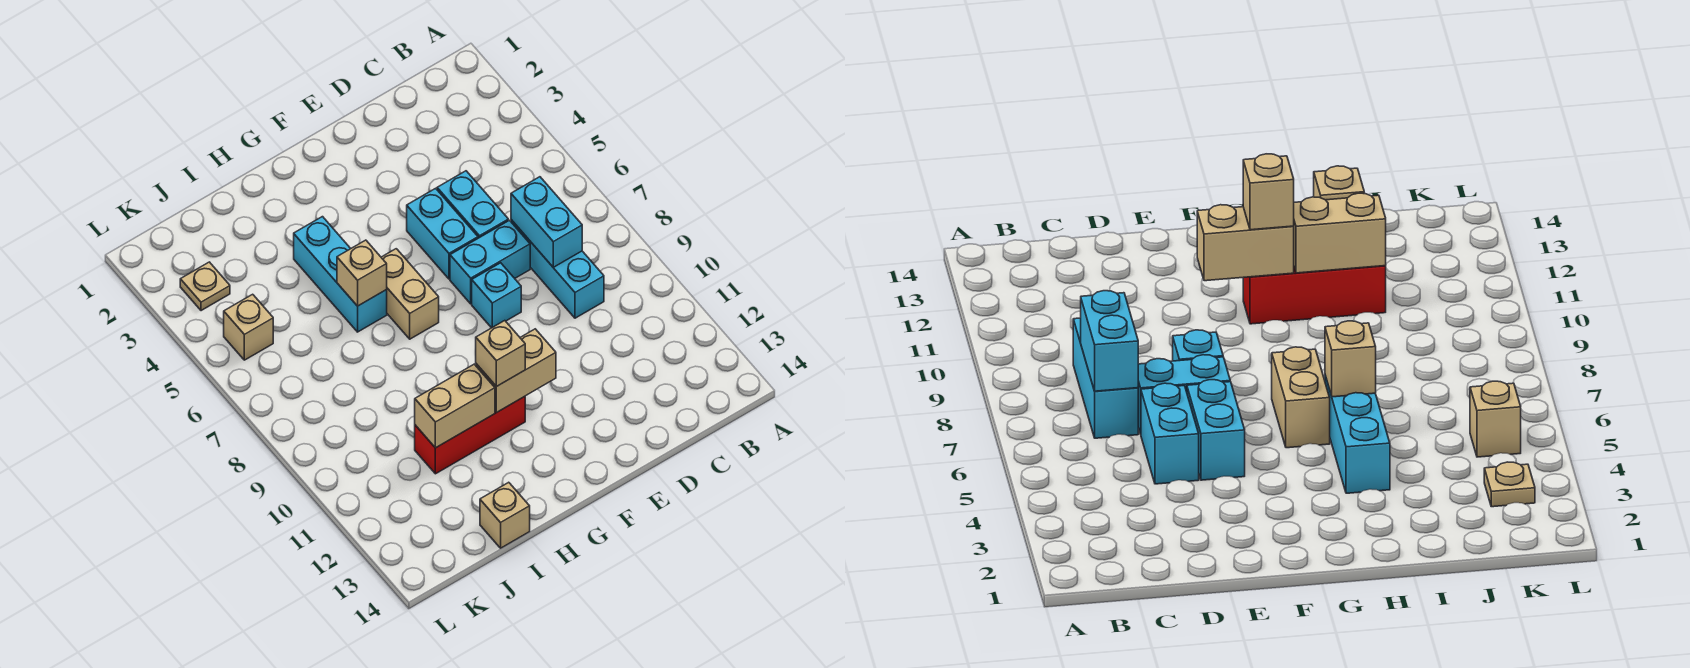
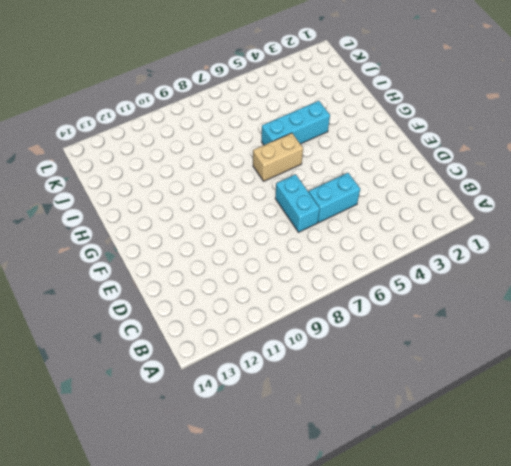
none -> cyan brick C7:C9 level 1
none -> cyan brick E5:E6 level 1
none -> cyan brick E8 level 1

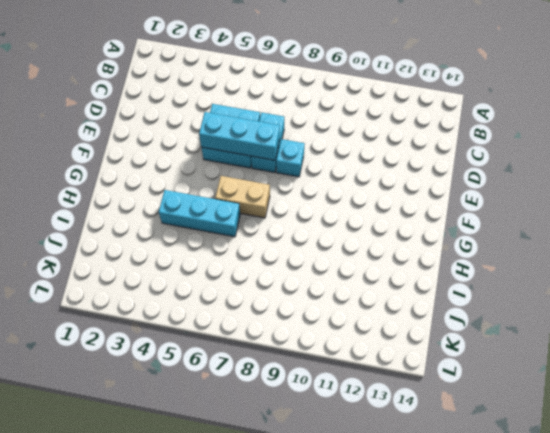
cyan brick E5:E7 level 2 -> cyan brick C7:C9 level 1
none -> red brick G11:I11 level 1
none -> tan brick I14 level 1
none -> tan plate K3 level 1

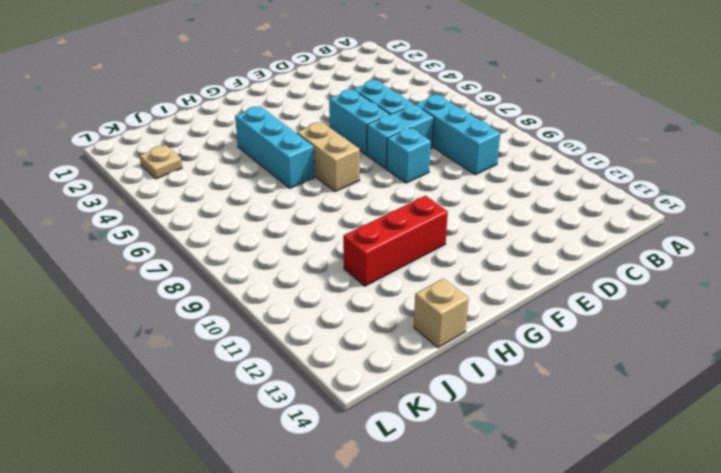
none -> tan brick K5 level 1
none -> cyan brick C7:C8 level 2
none -> tan brick F11:G11 level 2

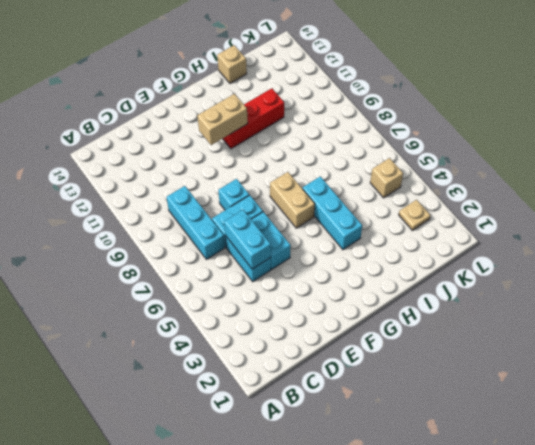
cyan brick D5:D6 level 2 -> cyan brick C7:C8 level 2
none -> tan brick H6 level 2
none -> tan brick H11:I11 level 2
none -> tan brick G11 level 3

